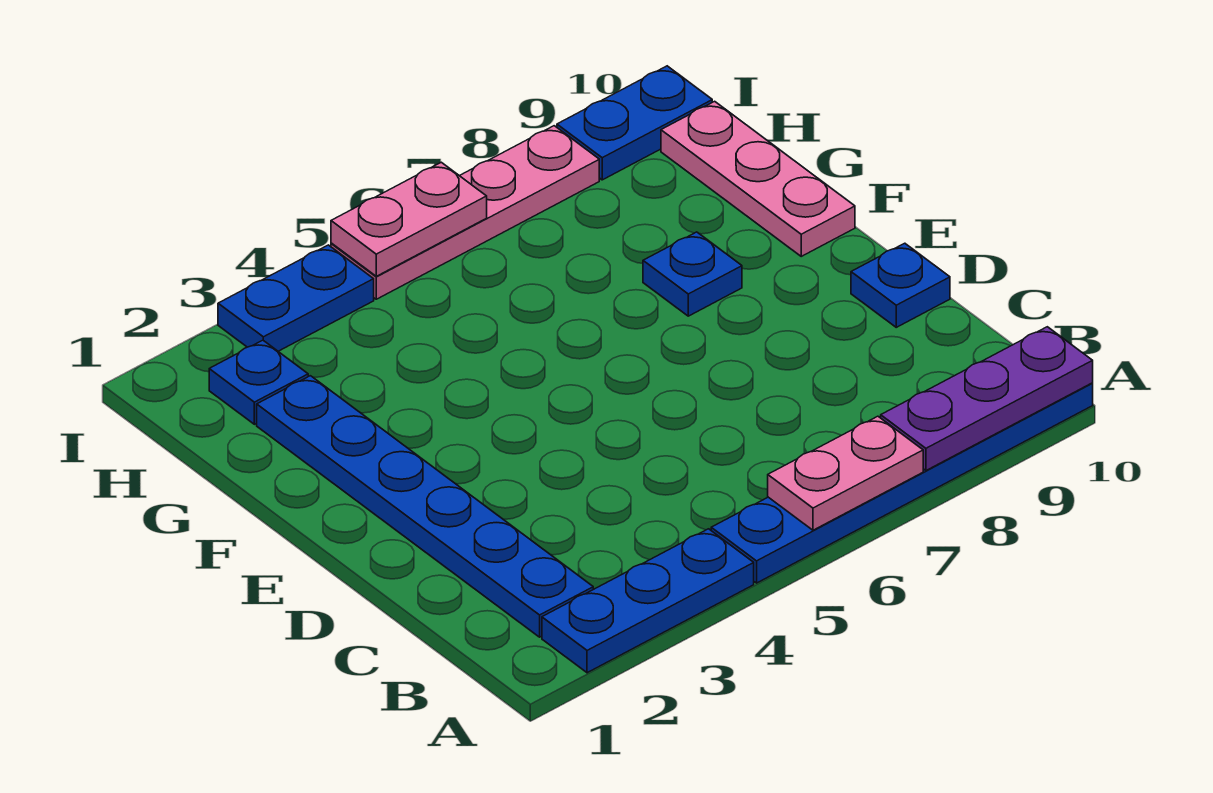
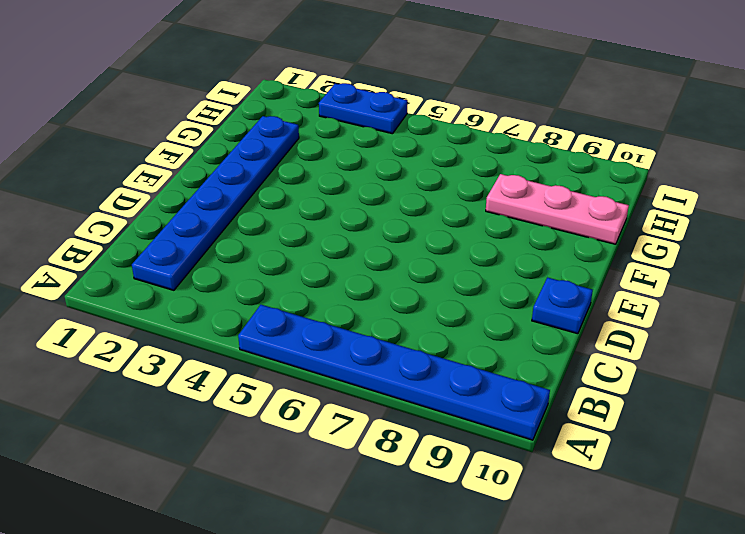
pink plate G8:G10 level 1 -> pink plate F10:H10 level 1
none -> blue plate A2:A4 level 1
none -> blue plate F8 level 1
none -> blue plate H2 level 1

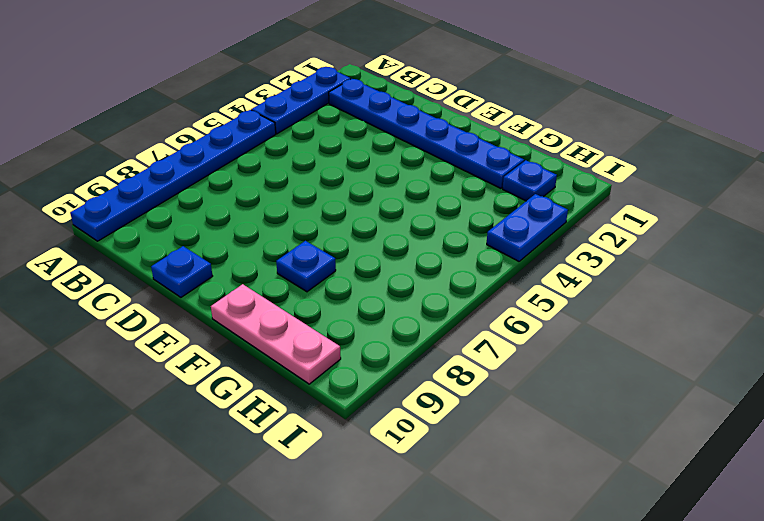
none -> pink plate I5:I8 level 1
none -> blue plate I9:I10 level 1
none -> pink plate A6:A7 level 2

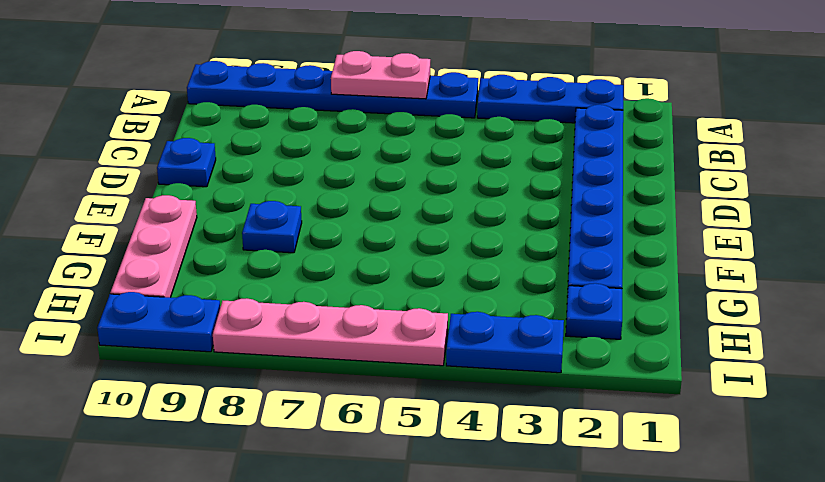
none -> purple plate A8:A10 level 2
none -> pink plate I5:I6 level 2

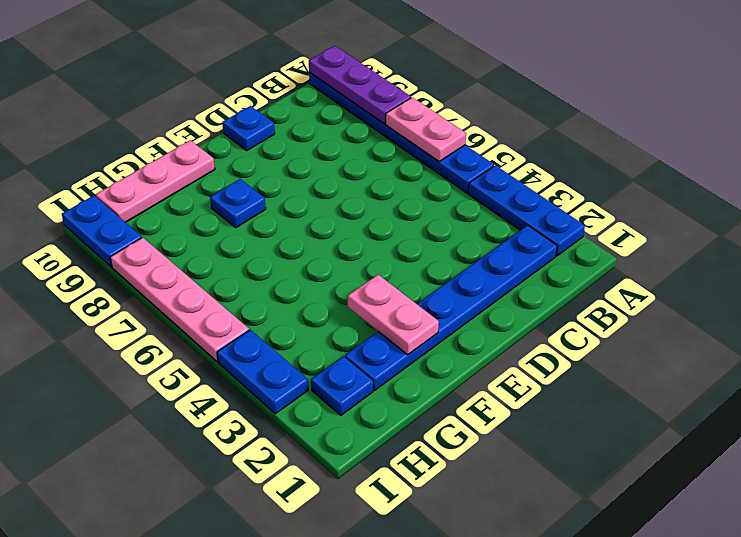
pink plate F2:F3 level 2 -> pink plate I5:I6 level 2

